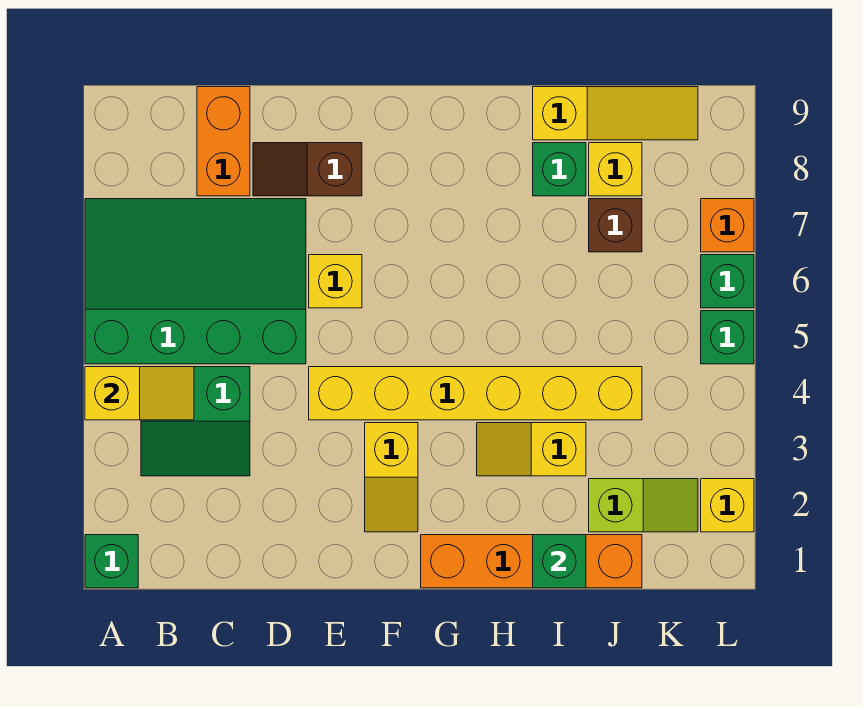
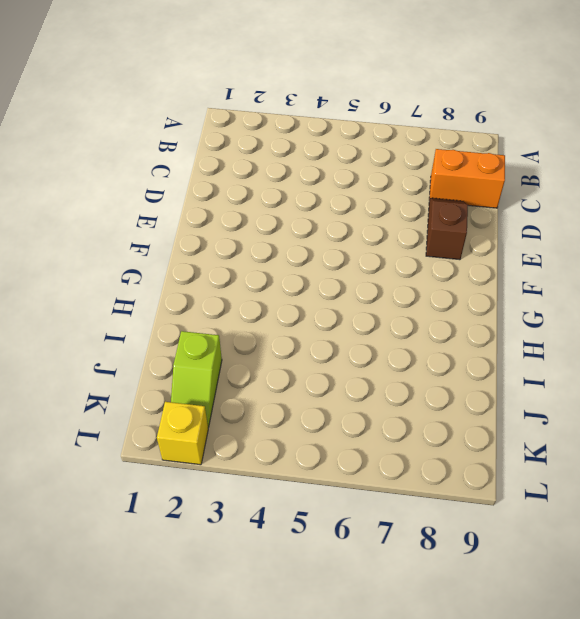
none -> green brick A1 level 1
none -> green slope A5:D7 level 1 top 5
none -> green slope B3:C4 level 1 top 4

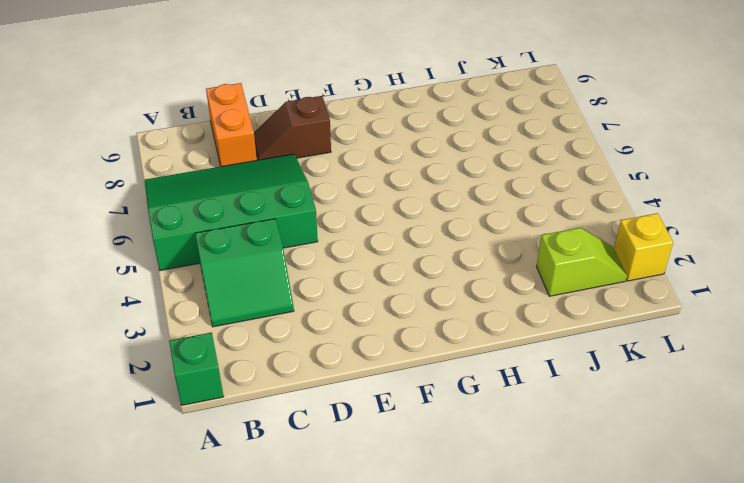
none -> yellow brick E4:J4 level 1
none -> yellow brick E6 level 1
none -> yellow slope F2:F3 level 1 top 3

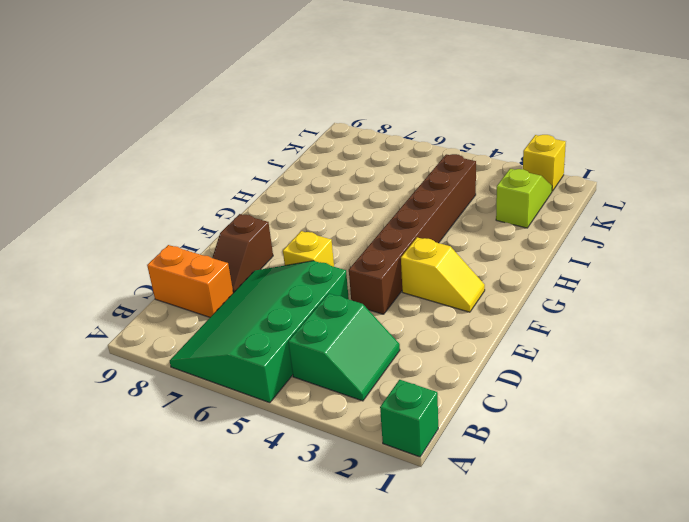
brown brick E4:J4 level 1 -> yellow brick E4:J4 level 1
none -> orange brick G1:J1 level 1
none -> yellow slope H3:I3 level 1 top I
none -> green brick I8 level 1

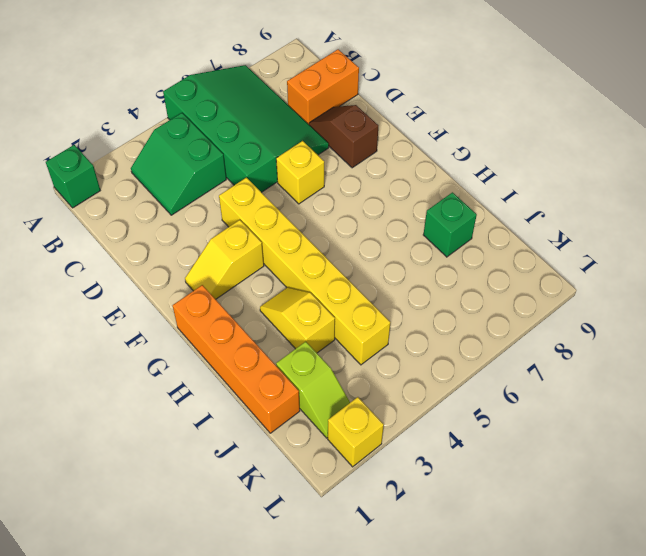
none -> yellow slope I9:K9 level 1 top I
none -> brown brick J7 level 1
none -> yellow brick J8 level 1

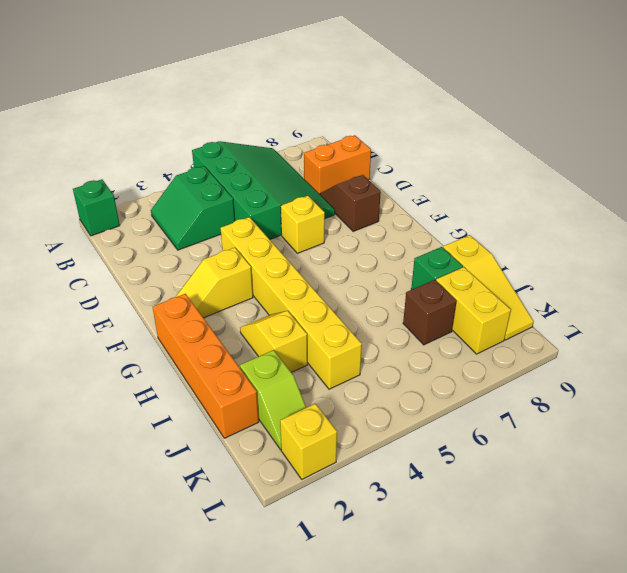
yellow brick J8:K8 level 1 -> yellow brick J8 level 1
none -> green brick L5 level 1
none -> green brick L6 level 1
none -> orange brick L7 level 1

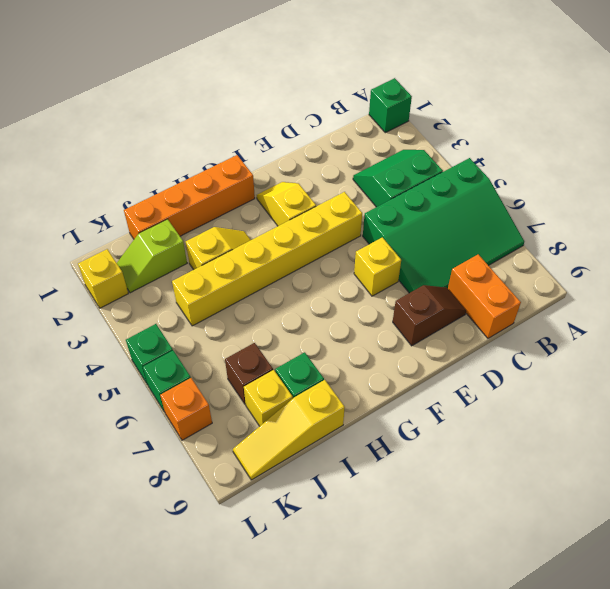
none -> yellow slope A4:B4 level 2 top A
none -> green brick I1 level 2

